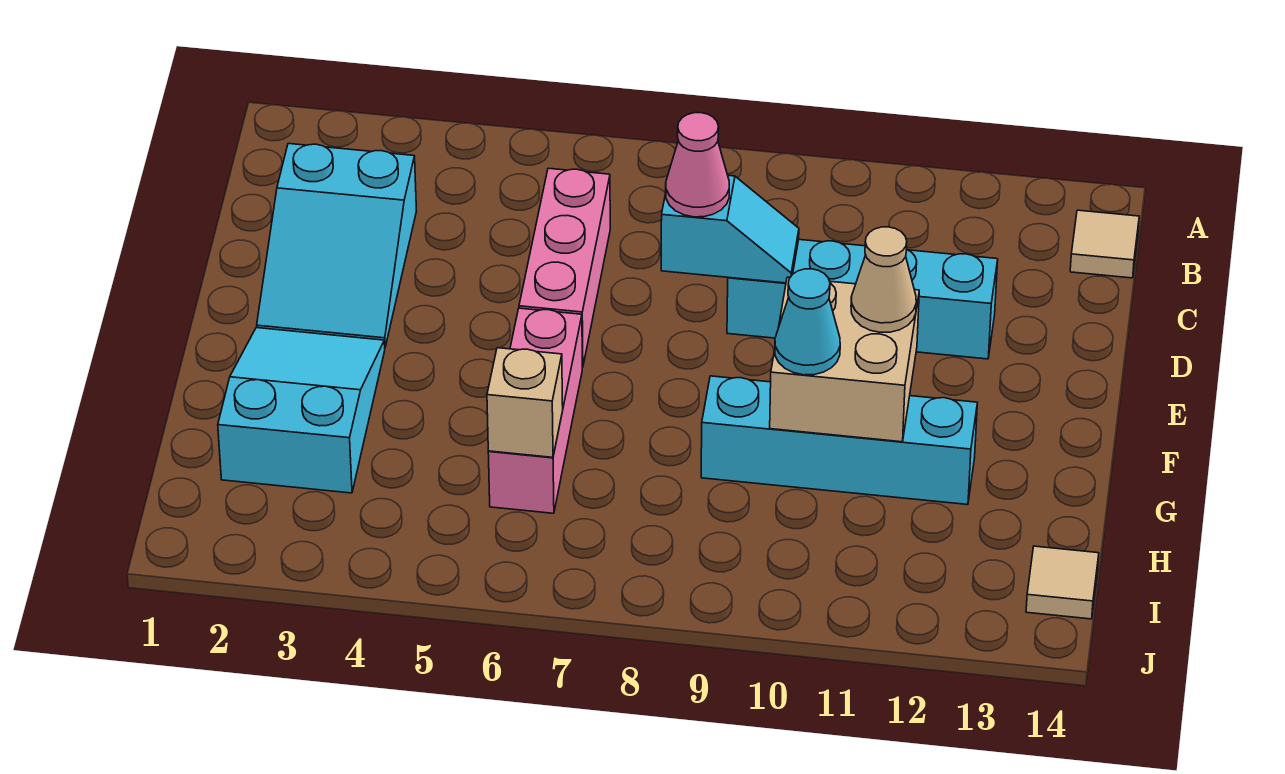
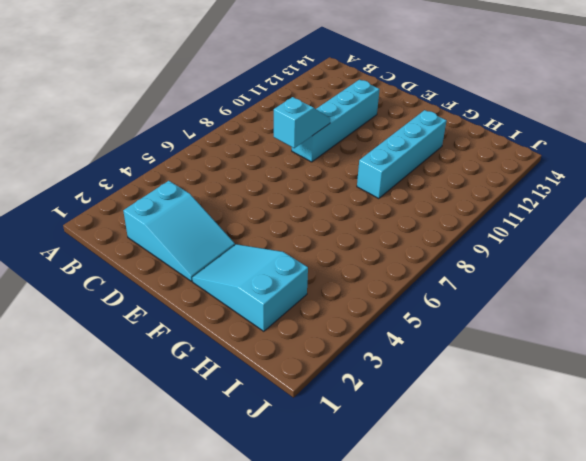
none -> tan tile B14 level 1
none -> pink brick C6:E6 level 1
none -> pink brick F6:H6 level 1

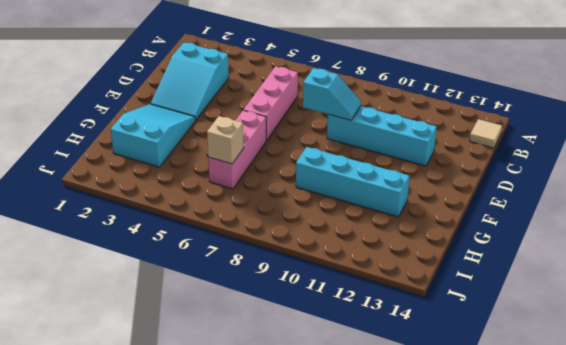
none -> tan tile I14 level 1
none -> tan brick F10:G11 level 2
none -> pink cone D8 level 3

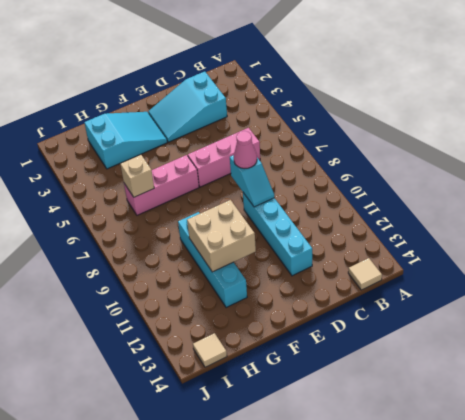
none -> tan cone F11 level 3
none -> cyan cone G10 level 3

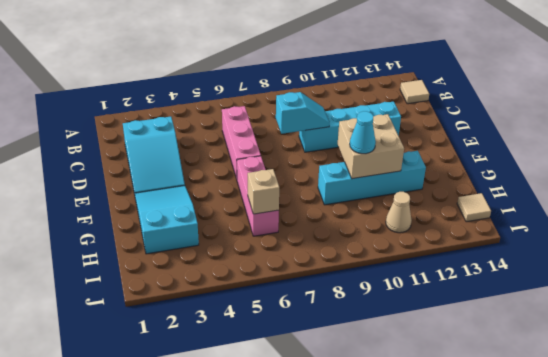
tan cone I11 level 1 -> tan cone F11 level 3
none -> pink cone D8 level 3

